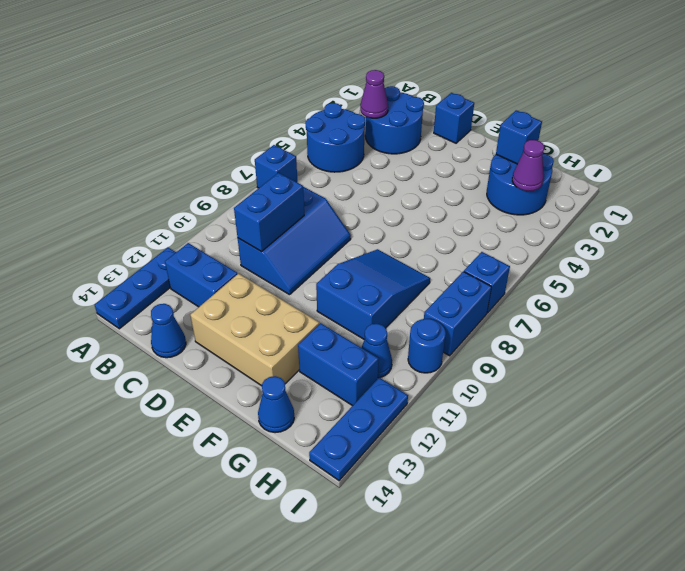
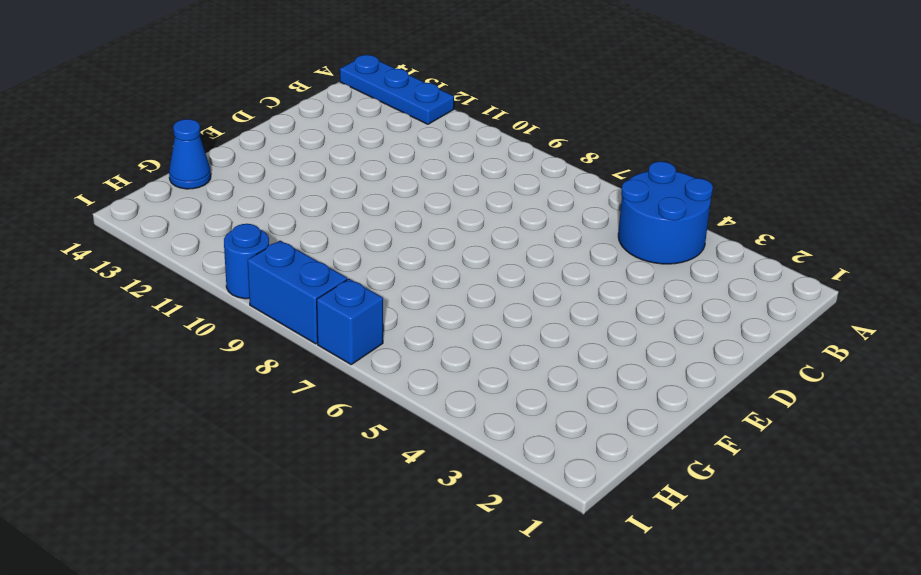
none -> blue brick A7 level 1
none -> blue round brick B2:C3 level 1
none -> blue brick B12:C12 level 1

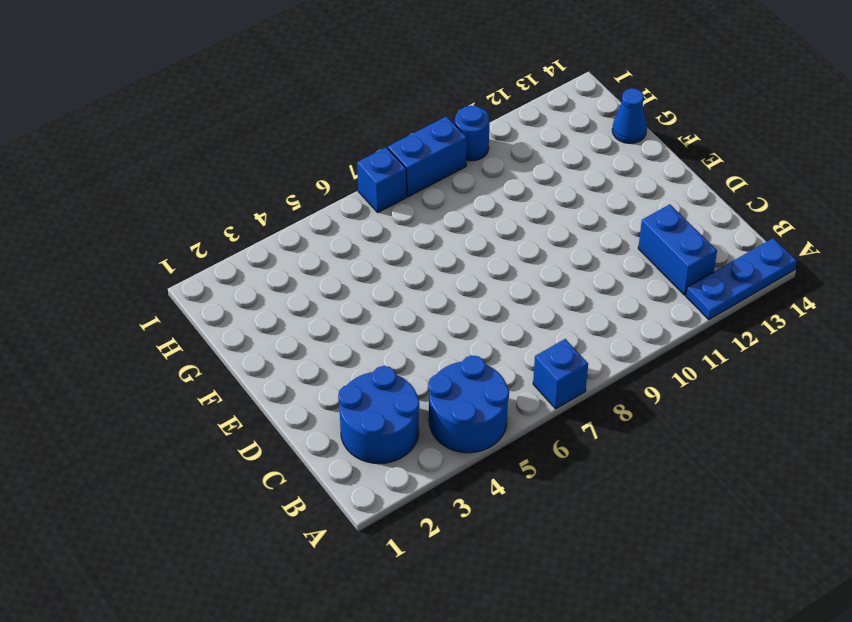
none -> blue slope C8:D10 level 1 top C
none -> blue cone C14 level 1
none -> blue brick D1 level 1

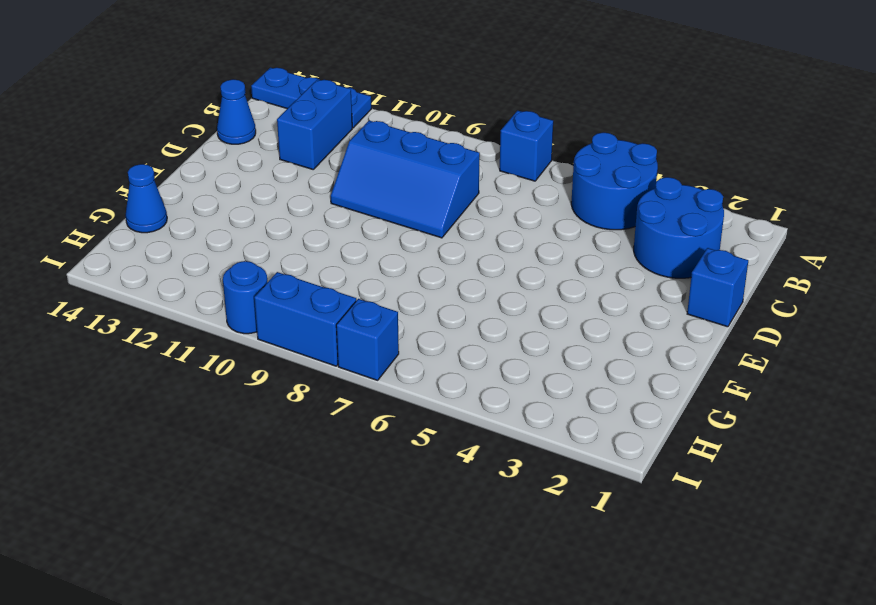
none -> tan brick D12:F13 level 1
none -> blue slope F8:G10 level 1 top 10
none -> blue round brick G2:H3 level 1

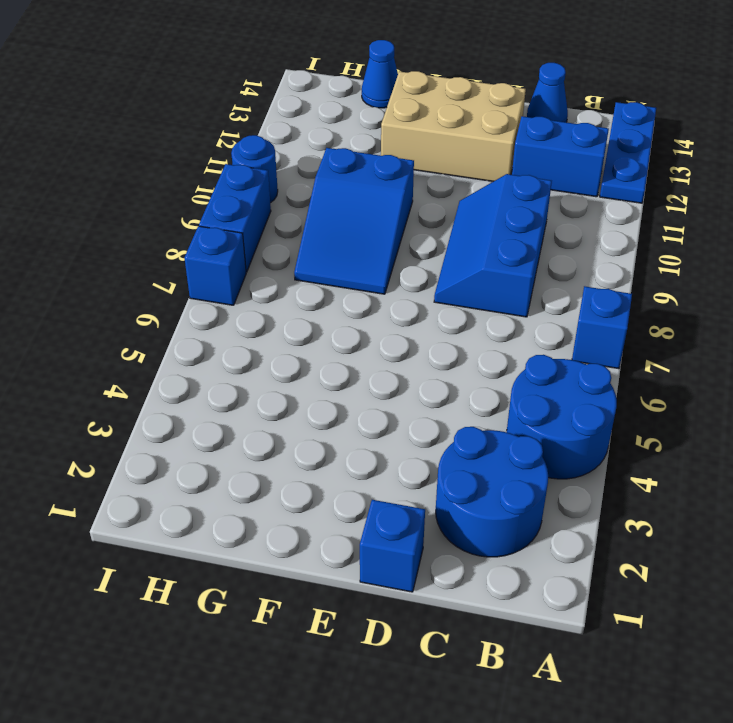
none -> blue round brick G2:H3 level 1
none -> blue brick G12:H12 level 1
none -> blue cone H11 level 1

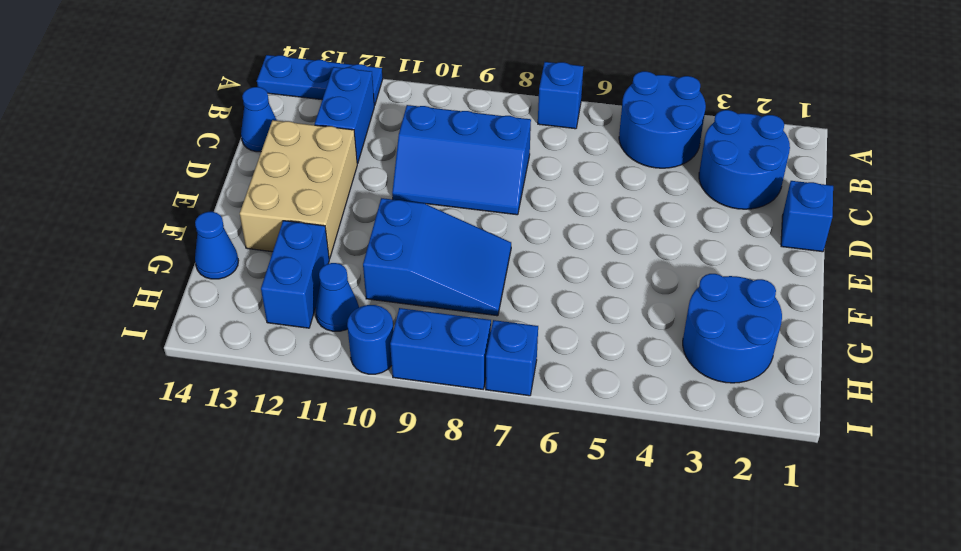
none -> blue plate I12:I14 level 1
none -> purple cone B3 level 2
none -> blue brick C9:C10 level 2

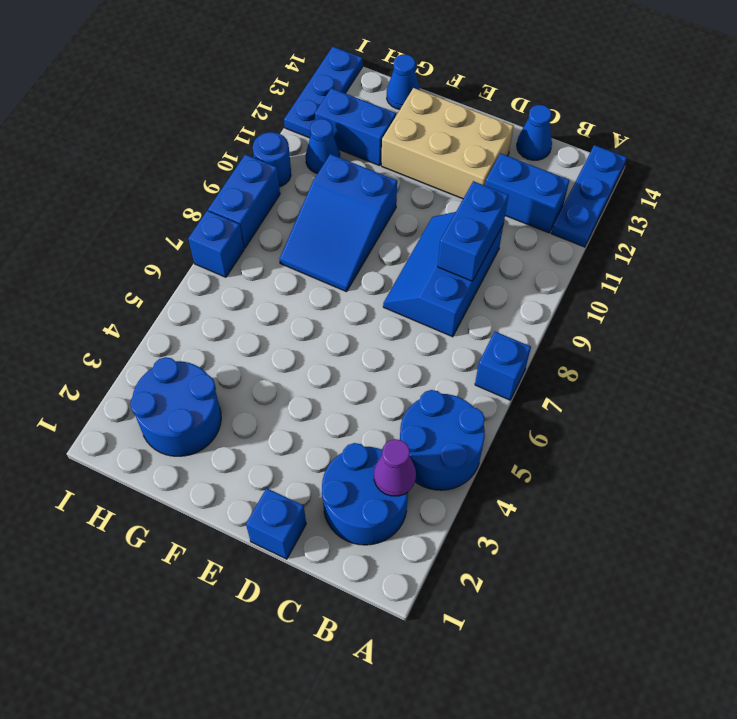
none -> blue brick G2 level 2
none -> purple cone H3 level 2

